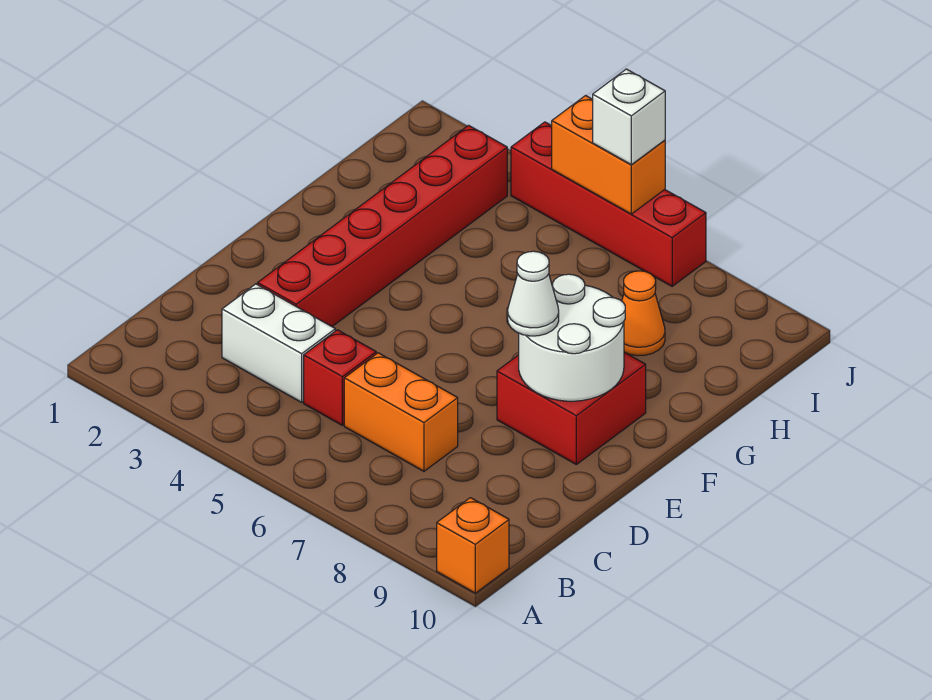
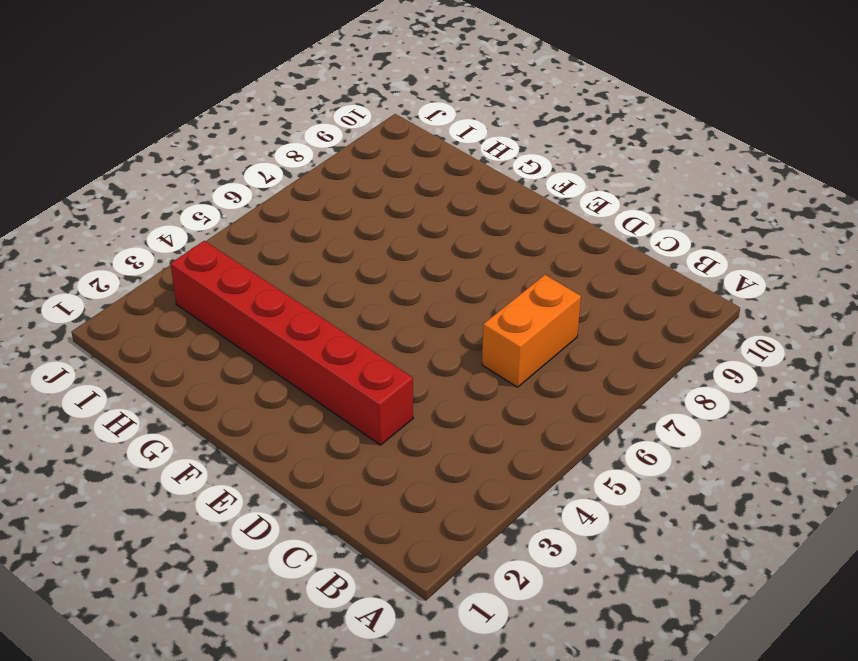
none -> orange brick A10 level 1
none -> white brick C3:C4 level 1
none -> red brick C5 level 1

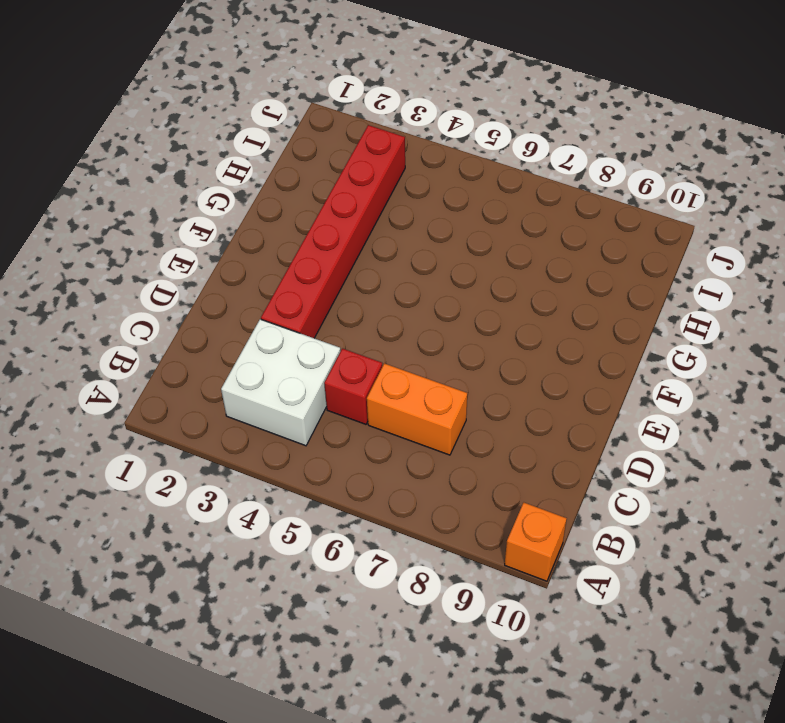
white brick B3:C4 level 1 -> white brick C3:C4 level 1
none -> red brick E8:F9 level 1
none -> orange cone H8 level 1
none -> red brick J4:J7 level 1

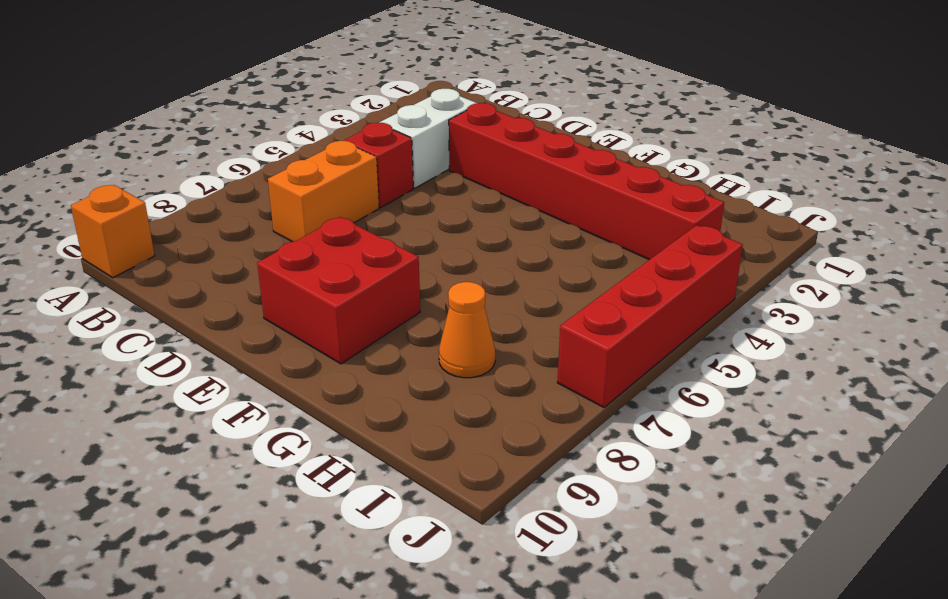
none -> white round brick E8:F9 level 2
none -> orange brick J5:J6 level 2
none -> white cone E8 level 3

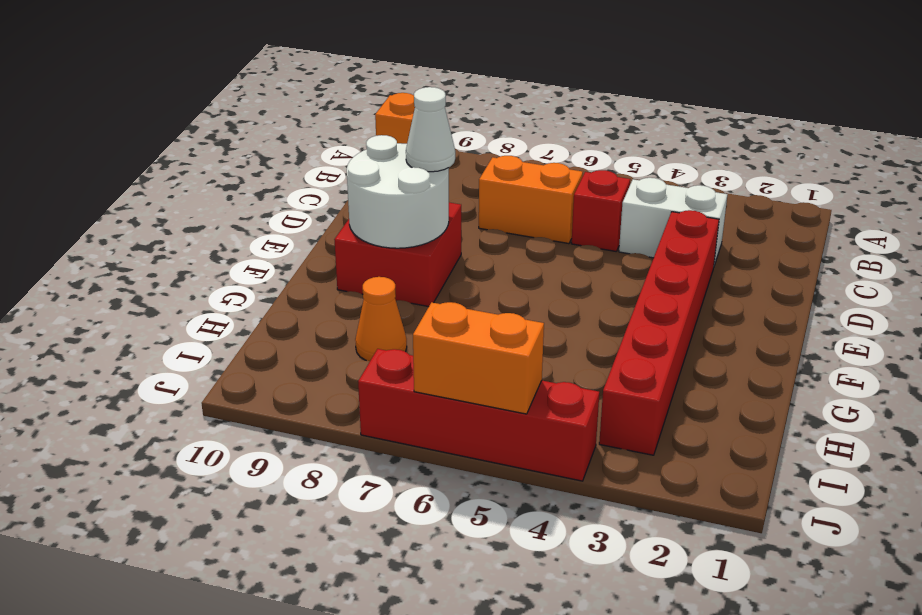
none -> white brick J6 level 3

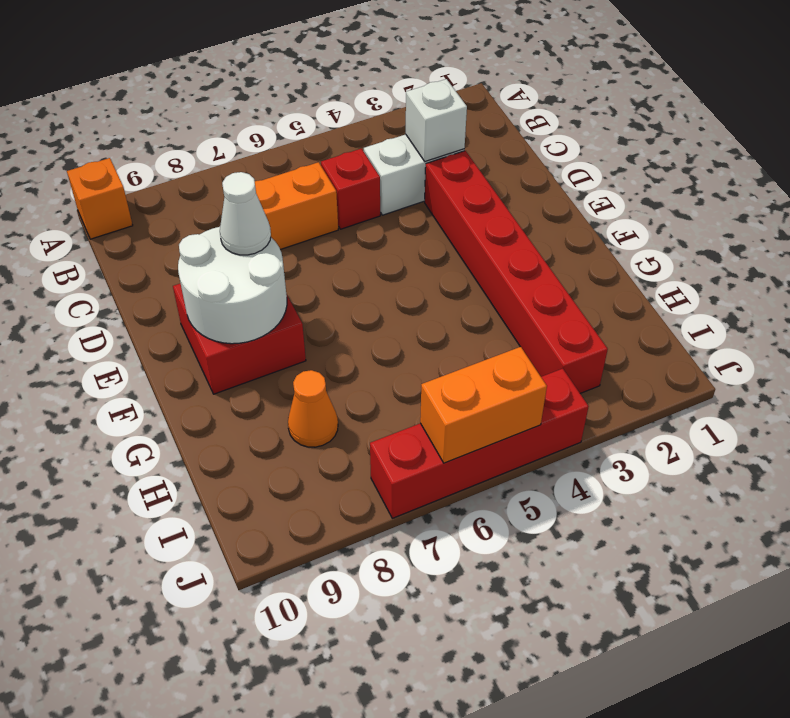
white brick C3 level 2 -> white brick J6 level 3

